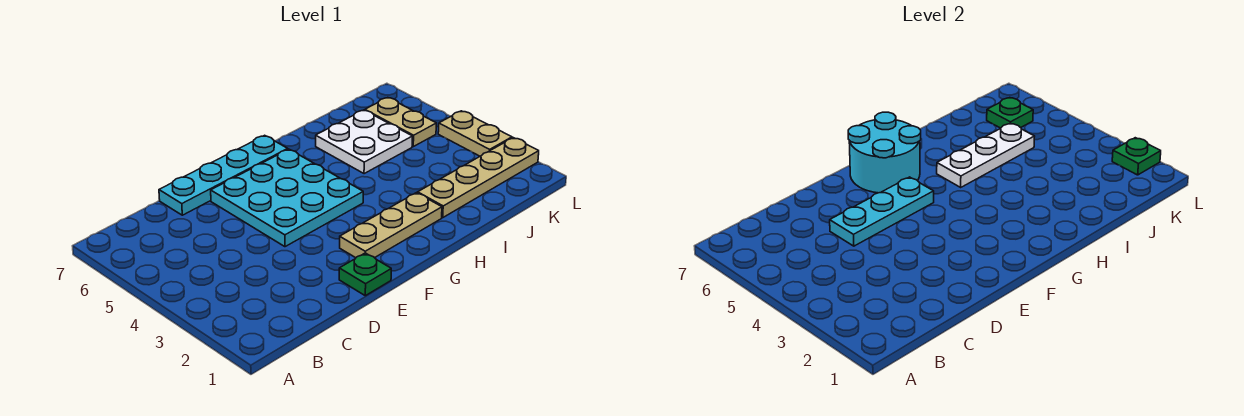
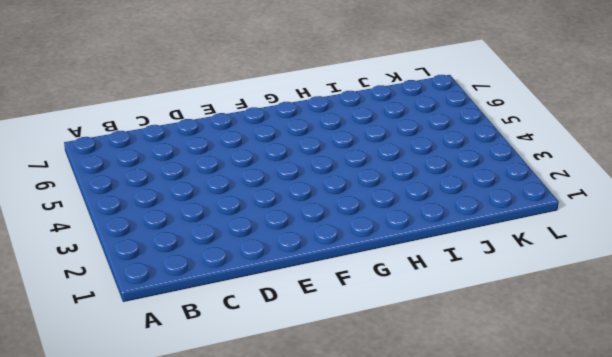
none -> cyan plate D7:G7 level 1
none -> green plate E1 level 1
none -> cyan plate E4:G6 level 1

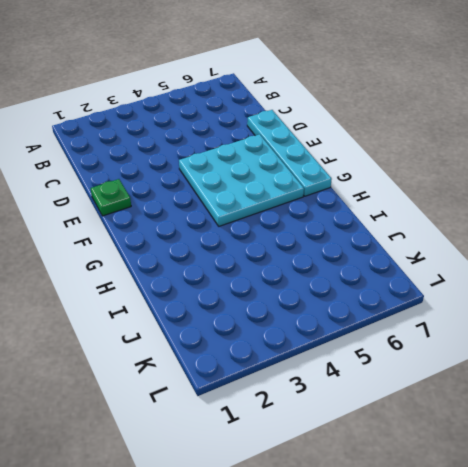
none -> tan plate F2:H2 level 1
none -> tan plate I2:L2 level 1
none -> white plate I5:J6 level 1

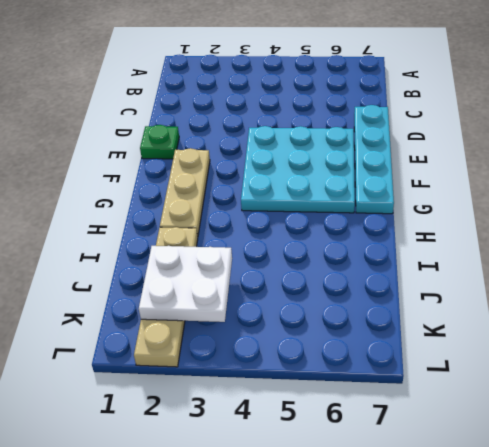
white plate J2:K3 level 2 -> white plate I5:J6 level 1
none -> tan plate K5:K6 level 1
none -> tan plate L3:L4 level 1
none -> cyan plate D5:F5 level 2

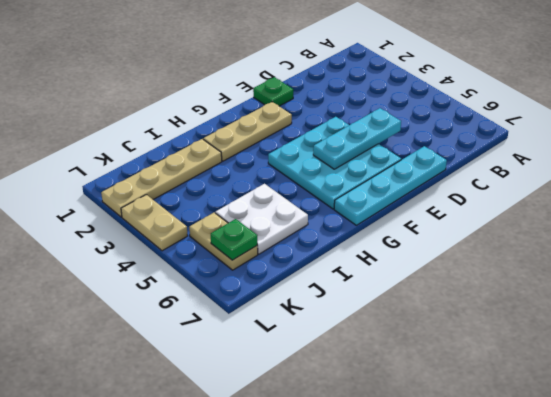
none -> cyan round brick F6:G7 level 2
none -> white plate H5:J5 level 2
none -> green plate L2 level 2

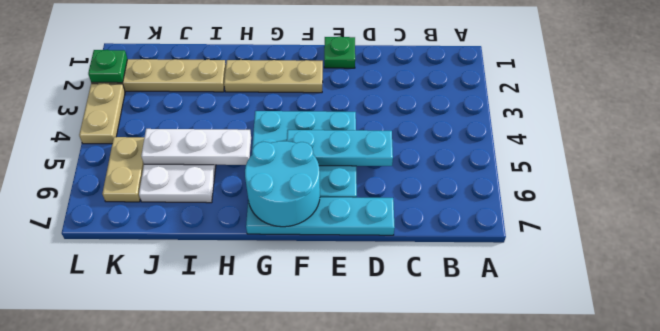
none -> green plate K6 level 2

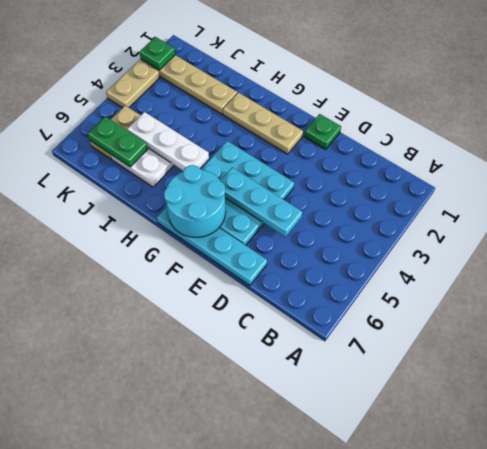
green plate J6:K6 level 2 -> green plate K6 level 2

